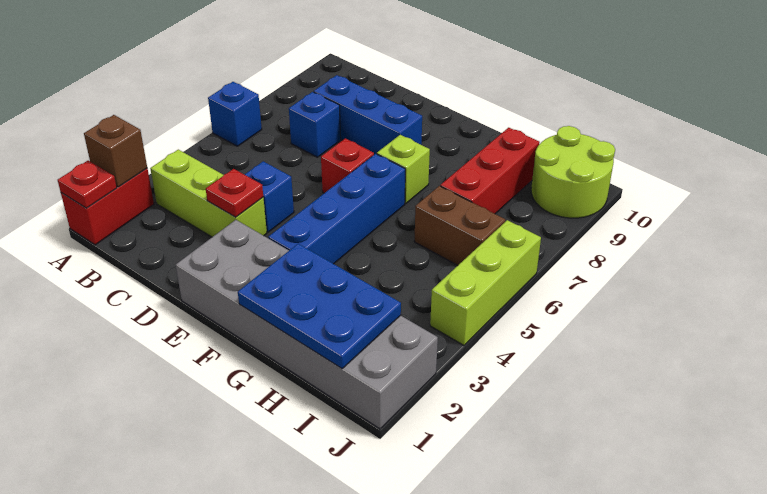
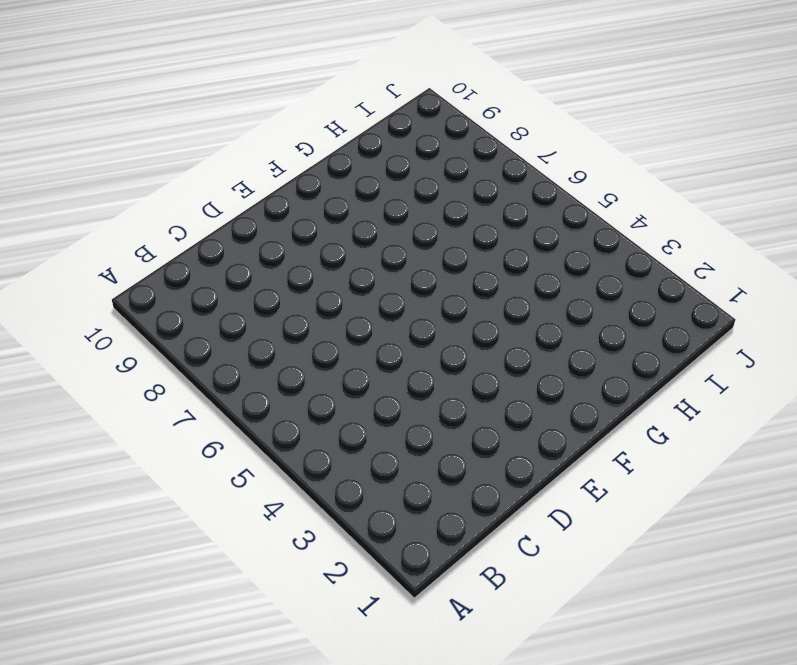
none -> red brick A1:A2 level 1
none -> blue brick A6 level 1
none -> lime brick B3:D3 level 1

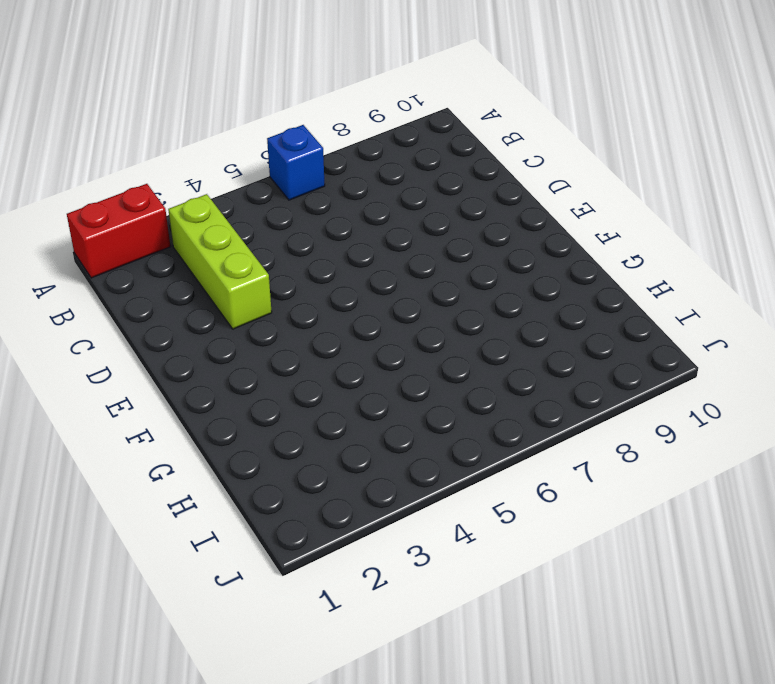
none -> blue brick C7 level 1
none -> blue brick C8:E8 level 1
none -> blue brick D4 level 1

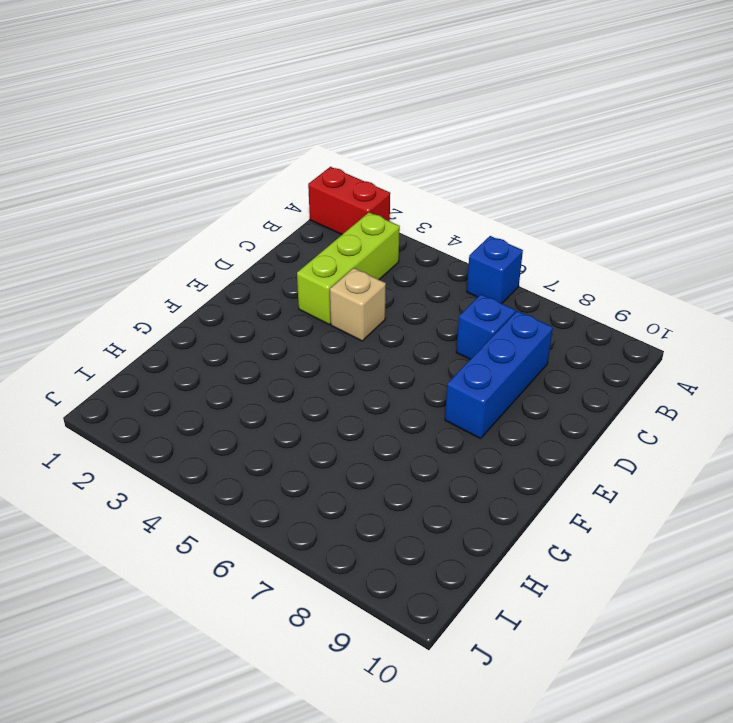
tan brick D4 level 1 -> blue brick D4 level 1
none -> grey brick E1:J2 level 1
none -> red brick E6 level 1
none -> blue brick F3:F6 level 1

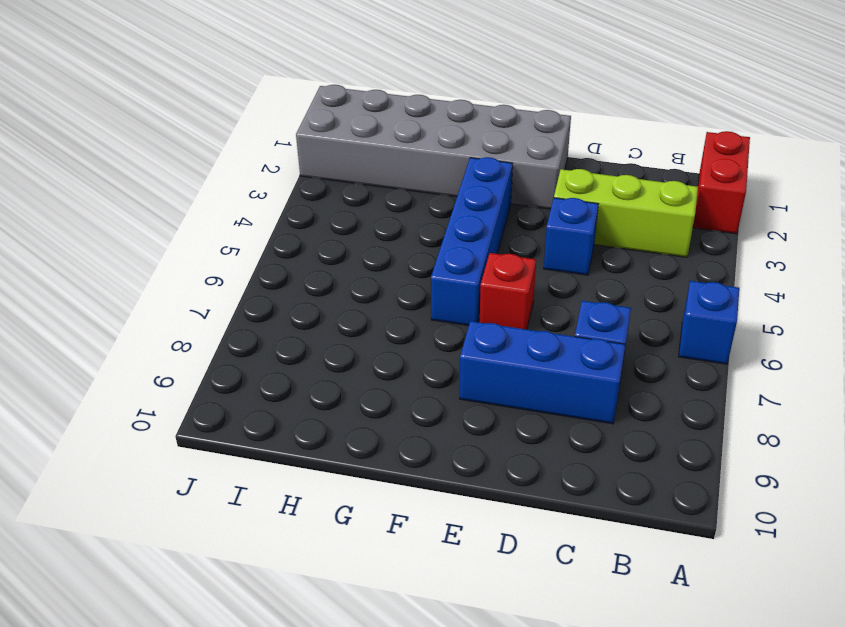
none -> lime brick F7 level 1
none -> brown brick H6:I6 level 1
none -> red brick H7:H9 level 1

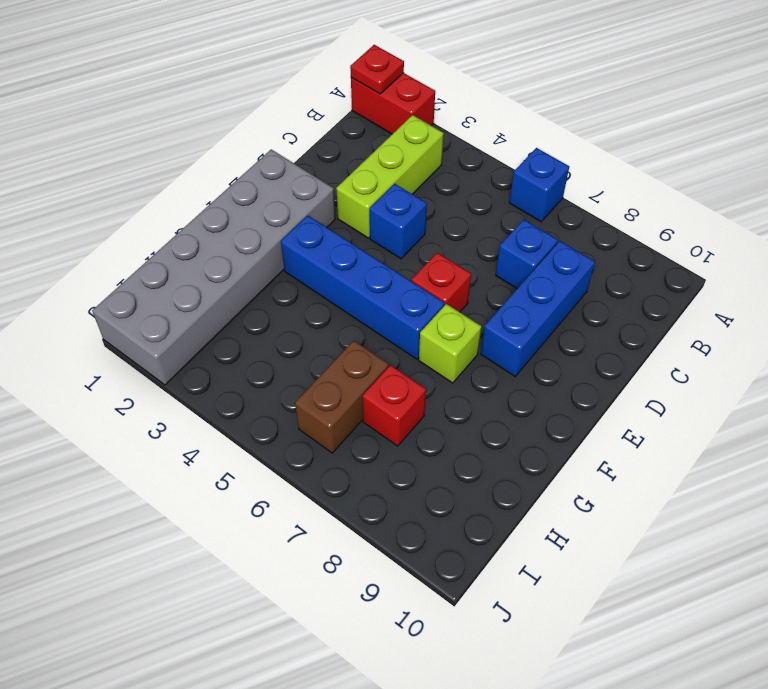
red brick H7 level 1 -> red brick H7:H9 level 1
none -> lime round brick I9:J10 level 1
none -> lime brick J4:J6 level 1
none -> brown brick A2 level 2

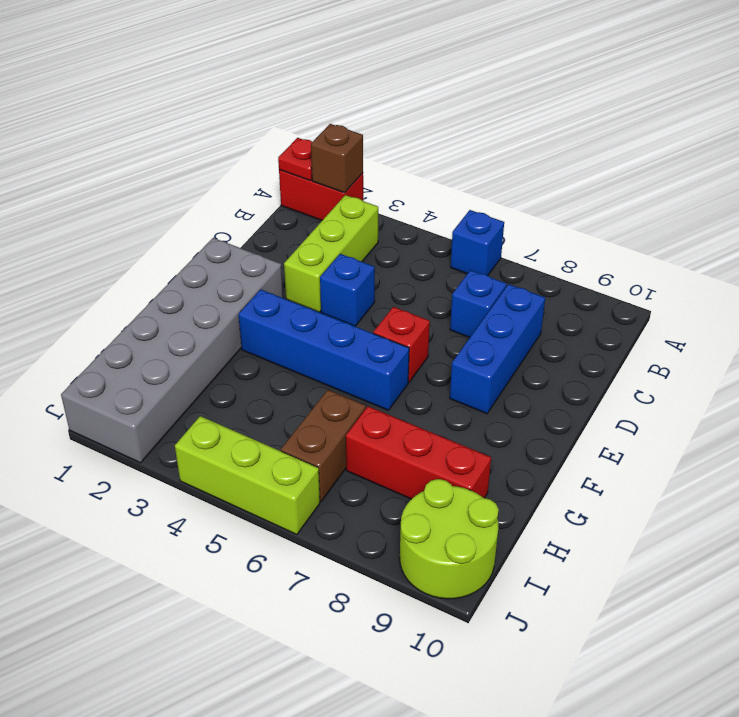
none -> lime brick F7 level 1
none -> red plate D3 level 2
none -> blue plate G1:I2 level 2

